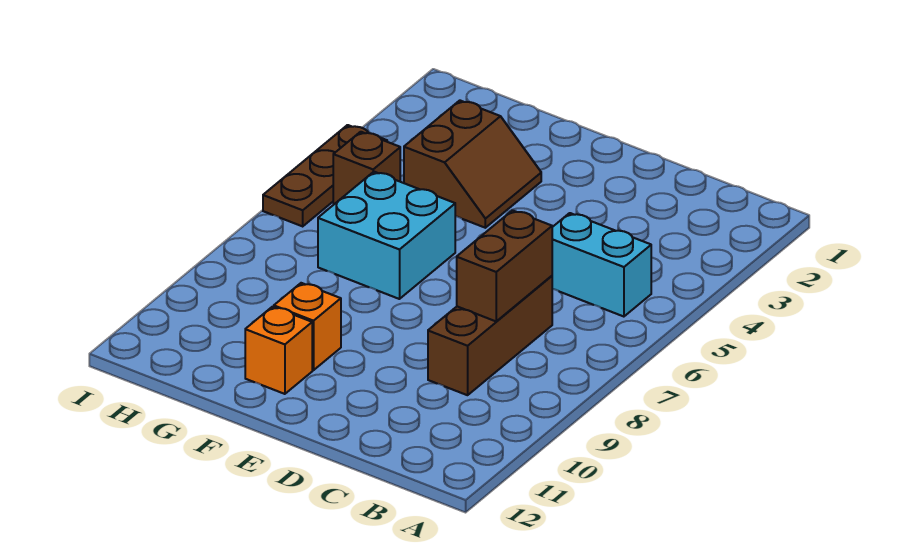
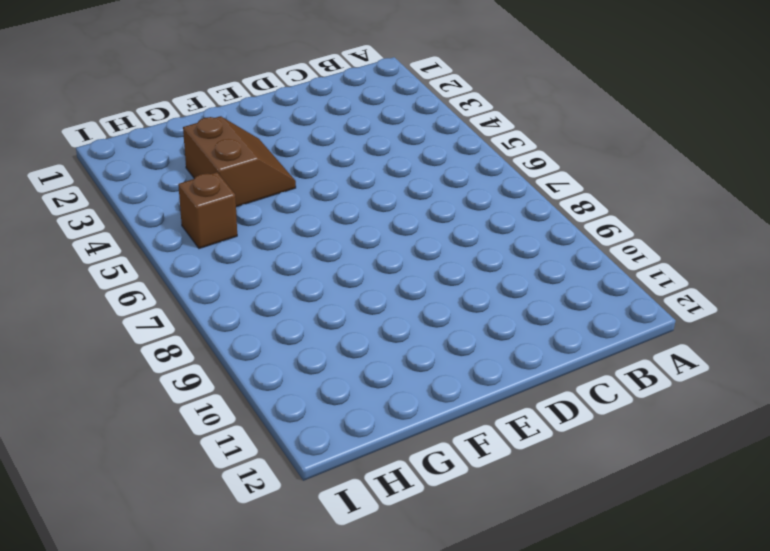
none -> cyan brick B5:C5 level 1
none -> brown brick C7:C9 level 1

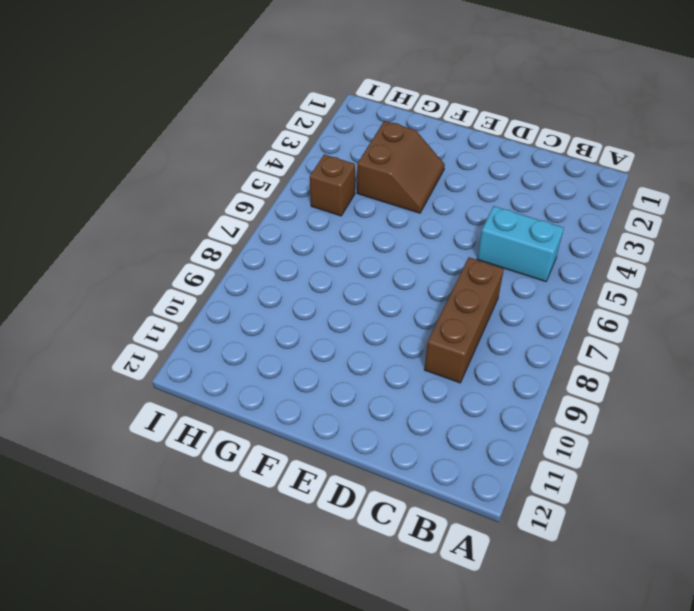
none -> cyan brick F6:G7 level 1
none -> orange brick F10 level 1

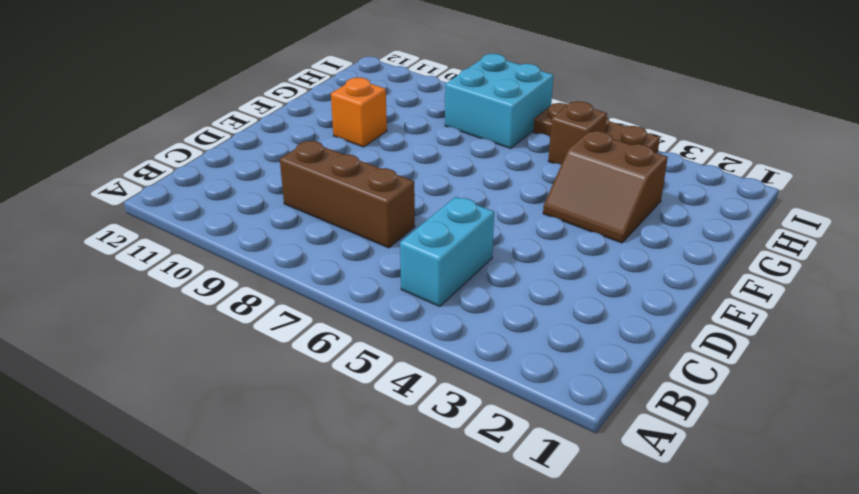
cyan brick H7:I8 level 1 -> cyan brick F6:G7 level 1
none -> orange brick F11 level 1
none -> brown brick C7:C8 level 2

